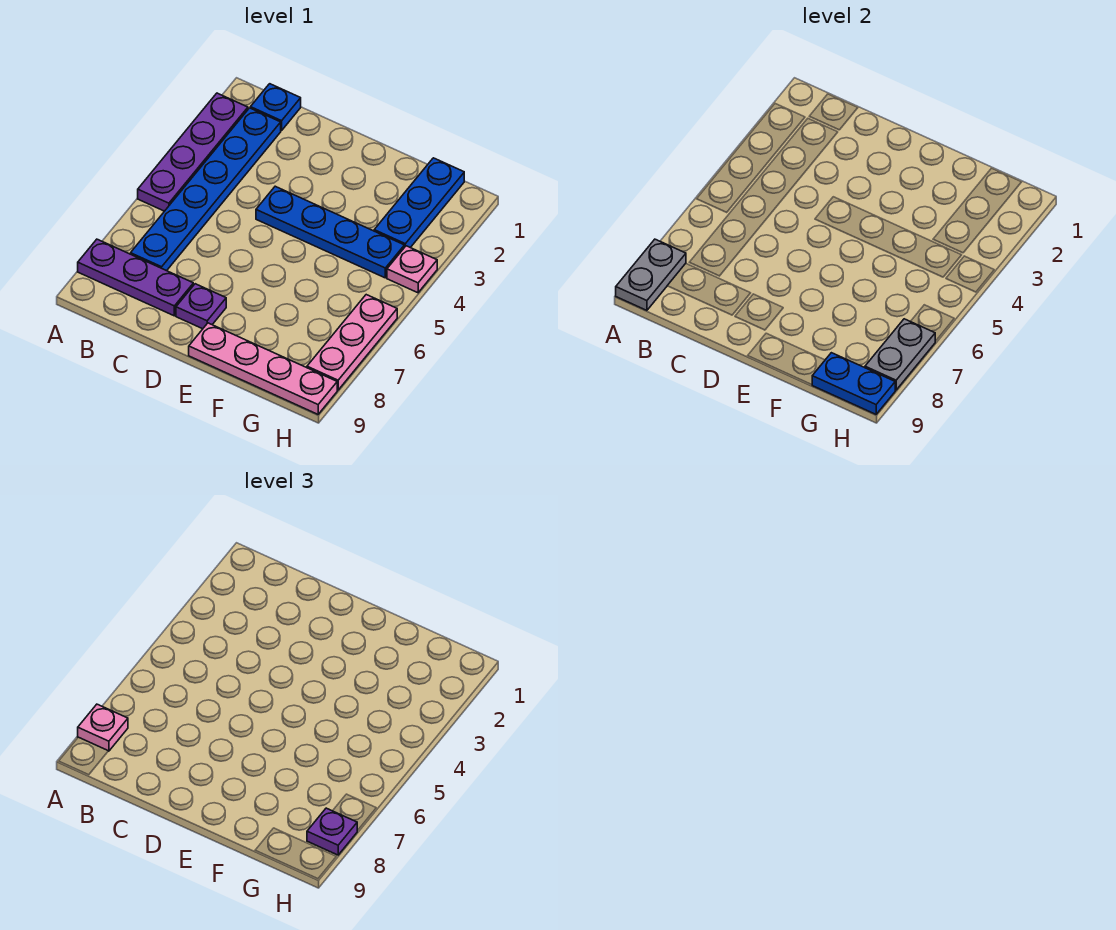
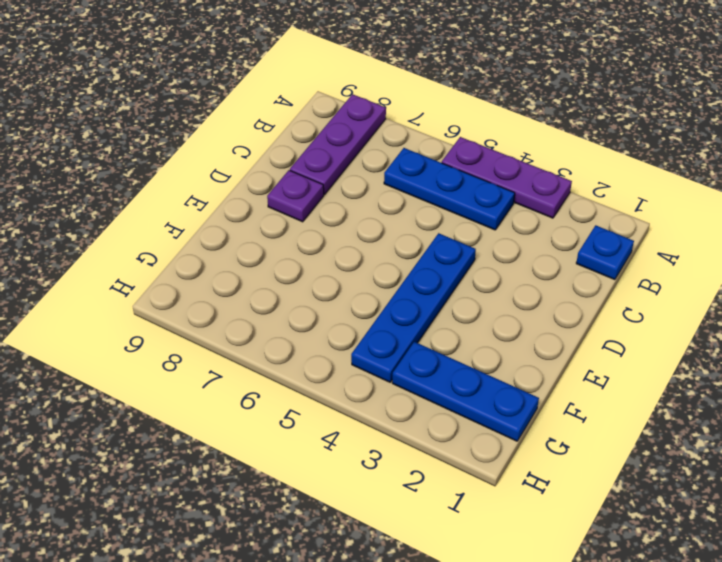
purple plate A3:A5 level 1 -> purple plate A2:A5 level 1
blue plate B4:B6 level 1 -> blue plate B2:B7 level 1
none -> pink plate E9:H9 level 1
none -> pink plate H4 level 1
none -> pink plate H6:H8 level 1

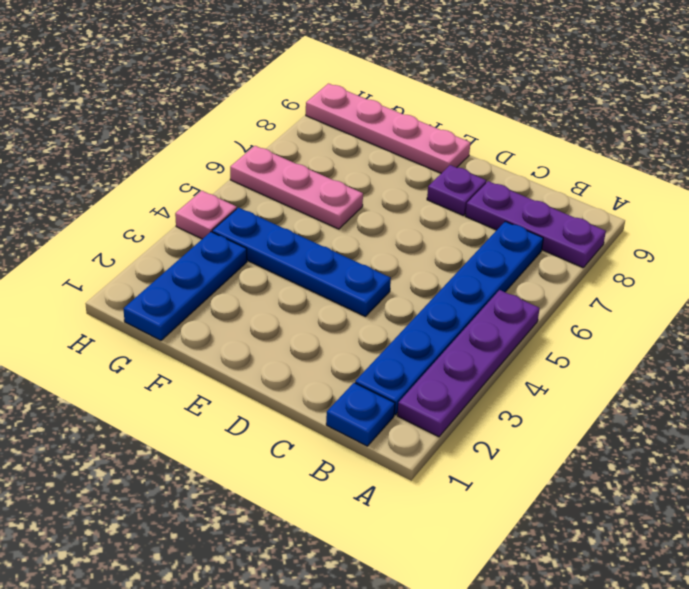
pink plate F6:H6 level 1 -> pink plate H6:H8 level 1
none -> grey plate A8:A9 level 2
none -> blue plate G9:H9 level 2
none -> grey plate H7:H8 level 2

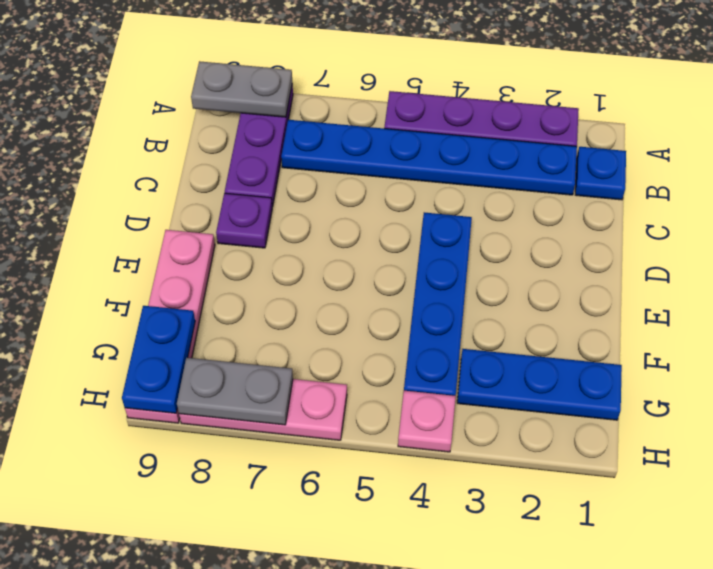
none -> pink plate A8 level 3
none -> purple plate H8 level 3

